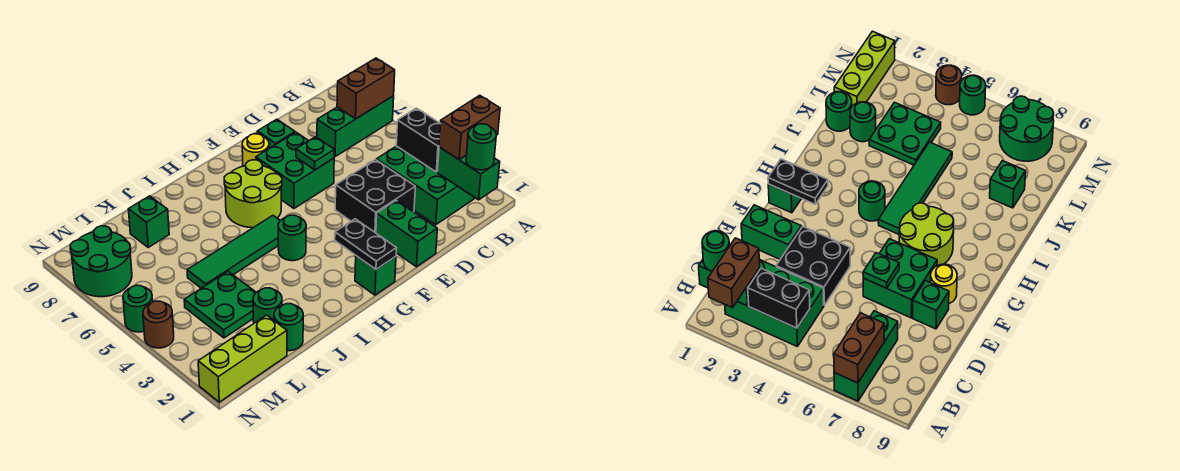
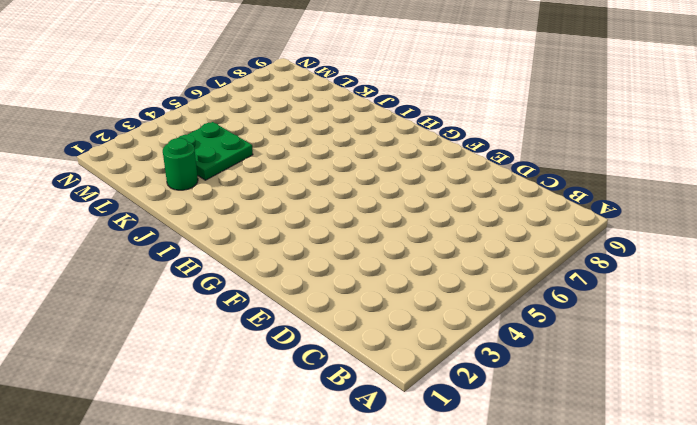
none -> green brick A7:C7 level 1
none -> green brick B2:C4 level 1
none -> black brick D3:E4 level 1

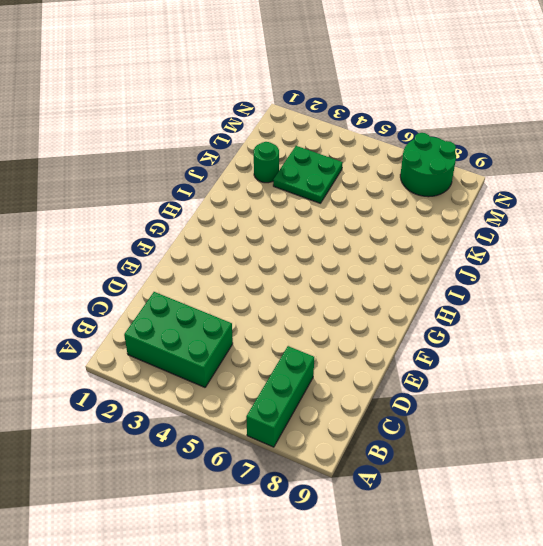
none -> black brick D3:E4 level 1
none -> green brick E1:E2 level 1
none -> green brick E6:F7 level 1

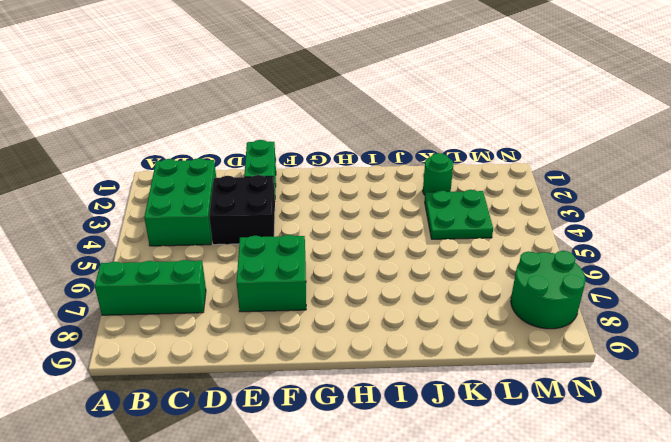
none -> green brick E8 level 1
none -> yellow round brick F8 level 1
none -> green brick G1 level 1

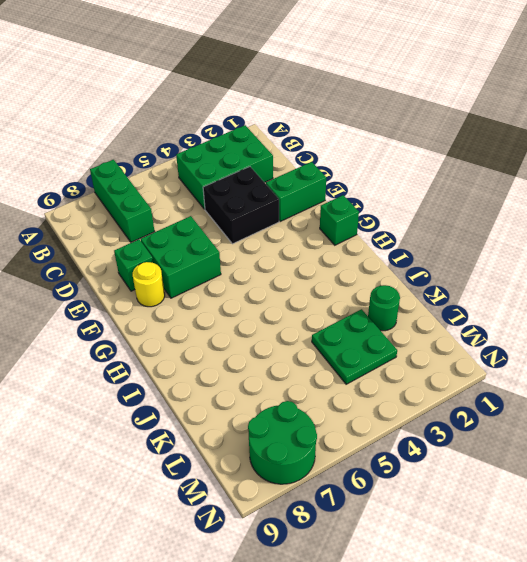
none -> lime round brick G6:H7 level 1
none -> green round brick H4 level 1
none -> green tile H5:K5 level 1

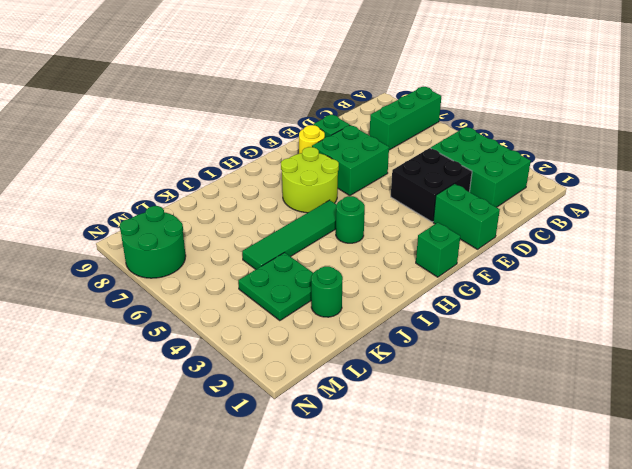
none -> green round brick K1 level 1
none -> green brick K8 level 1
none -> lime brick L1:N1 level 1

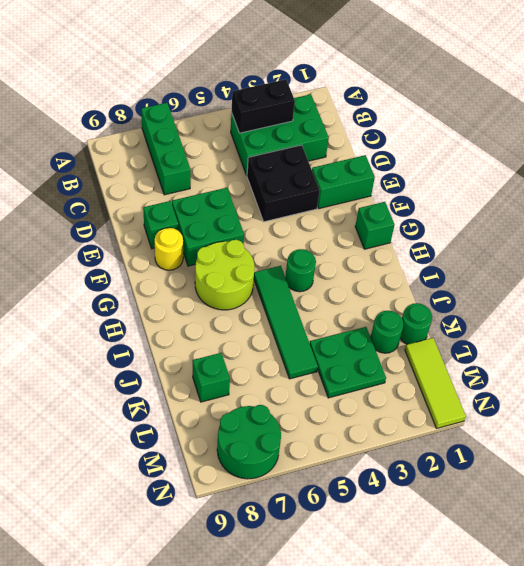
lime tile L1:N1 level 1 -> lime brick L1:N1 level 1
none -> brown round brick N4 level 1
none -> green round brick N5 level 1
none -> brown brick A7:B7 level 2

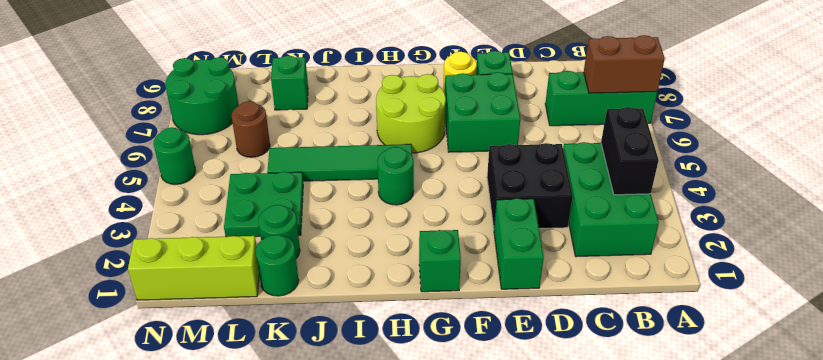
brown round brick L6 level 1 -> brown round brick N4 level 1
none -> green brick B1:B2 level 2
none -> green plate E6 level 2
none -> black plate G1:G2 level 2

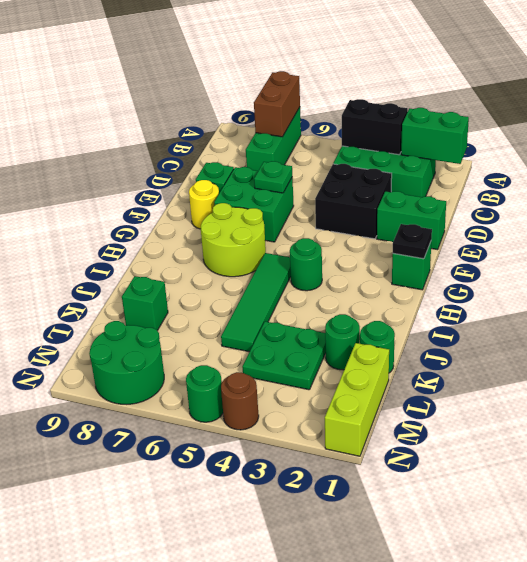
black plate G1 level 2 -> black plate G1:G2 level 2
none -> brown brick A2:B2 level 3
none -> green round brick B1 level 3

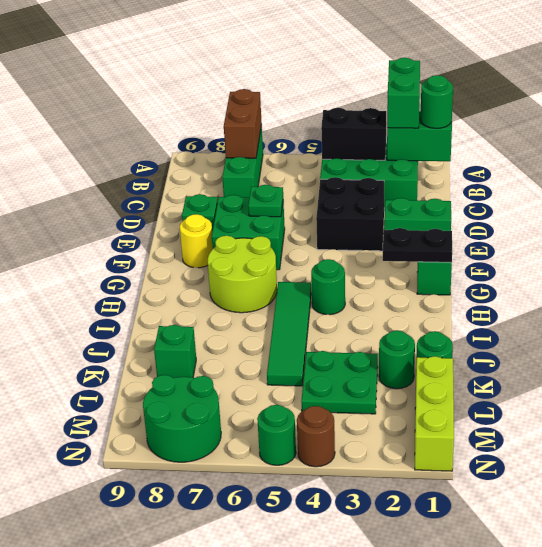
green brick A2:B2 level 3 -> brown brick A2:B2 level 3

